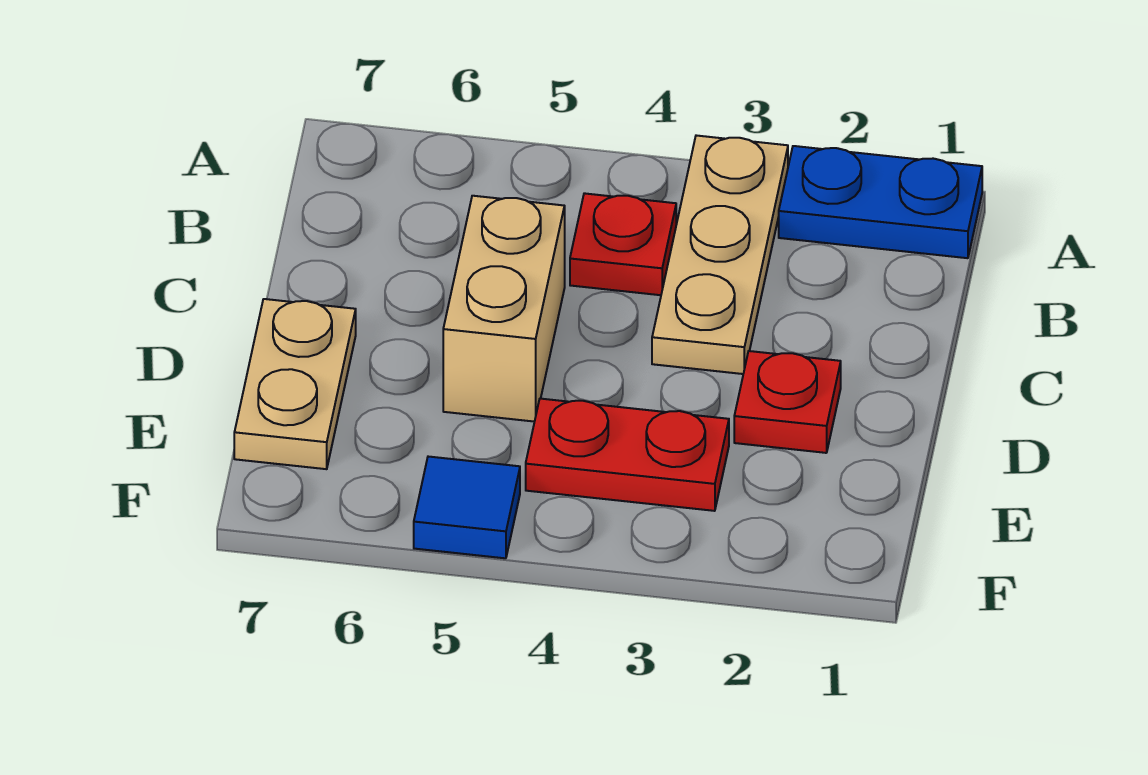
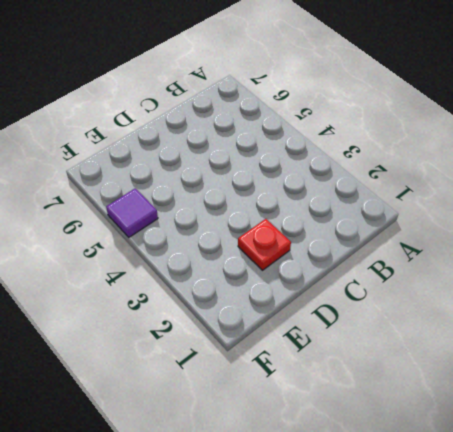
purple tile F5 level 1 -> blue tile F5 level 1
none -> blue plate A1:A2 level 1
none -> tan plate A3:C3 level 1

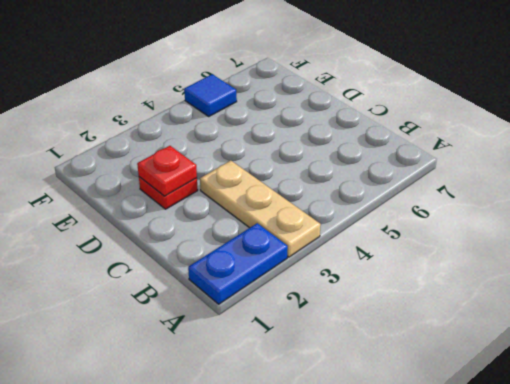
red plate D2 level 2 -> red plate B4 level 1
none -> tan brick C5:D5 level 1
none -> tan plate D7:E7 level 1

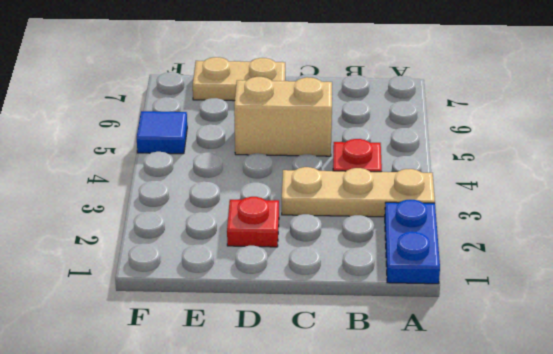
none -> red plate E3:E4 level 1

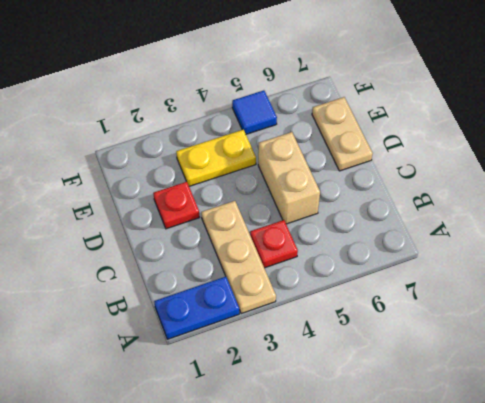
yellow plate E3:E4 level 1 -> red plate E3:E4 level 1

